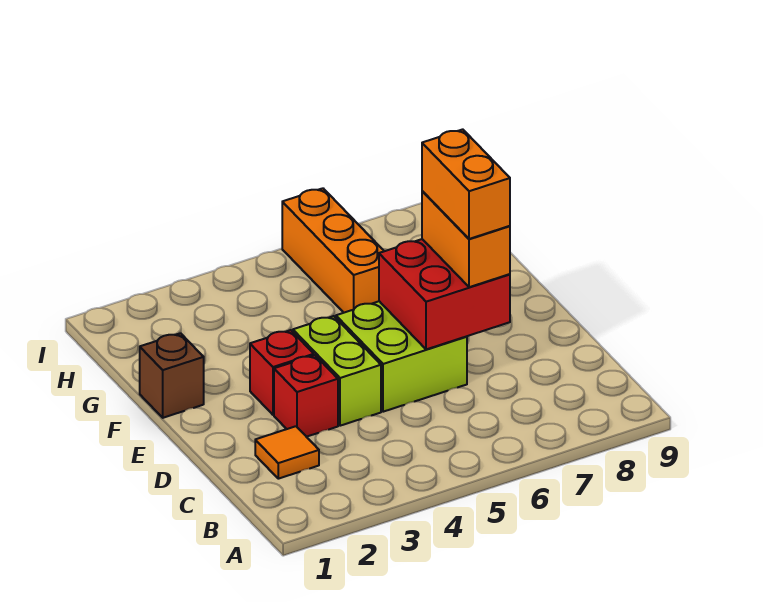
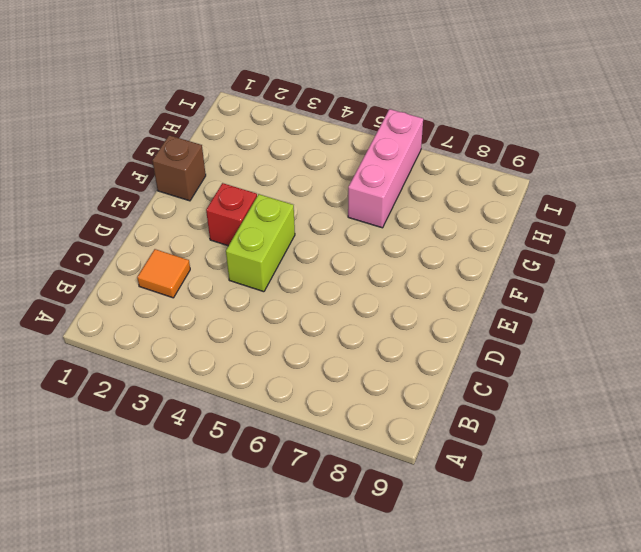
pink brick G6:I6 level 1 -> orange brick G6:I6 level 1
none -> red brick D3 level 1
none -> lime brick D5:E6 level 1

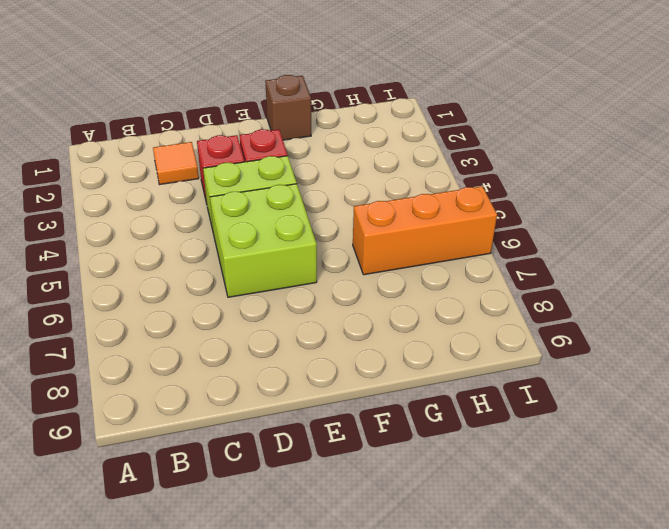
none -> red brick D6:E7 level 2
none -> orange brick D7:E7 level 3

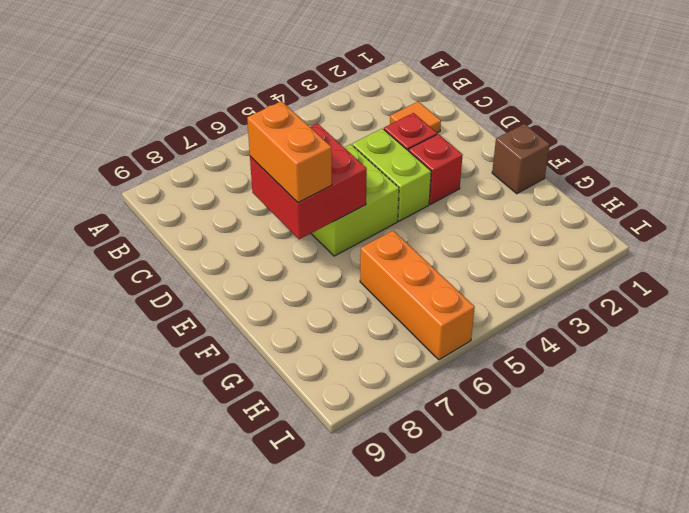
none -> orange brick D7:E7 level 4

